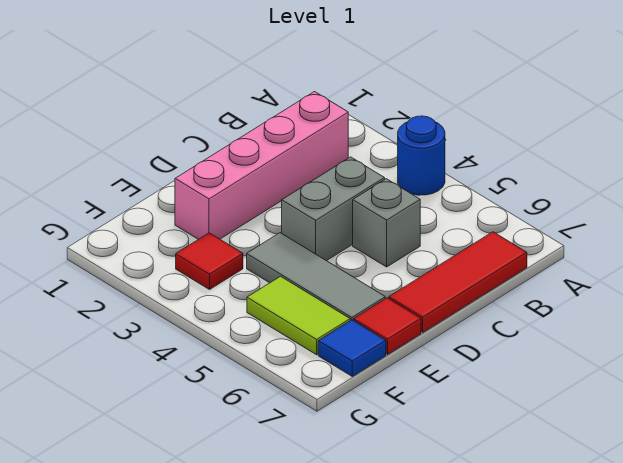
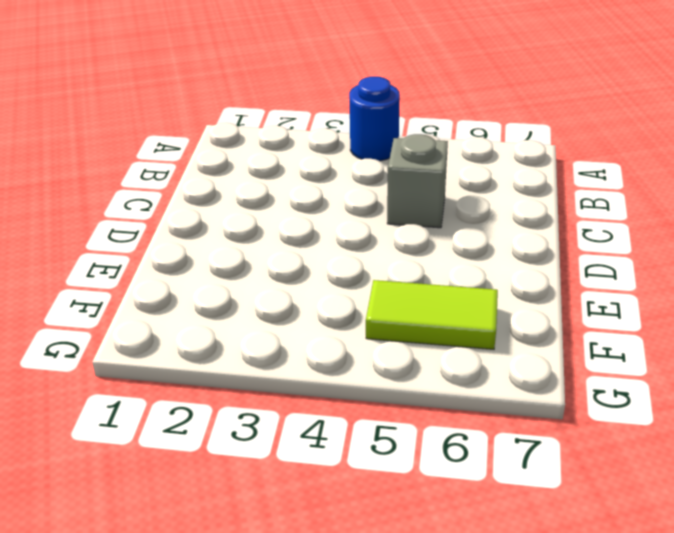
none -> pink brick B2:E2 level 1
none -> red tile B7:D7 level 1

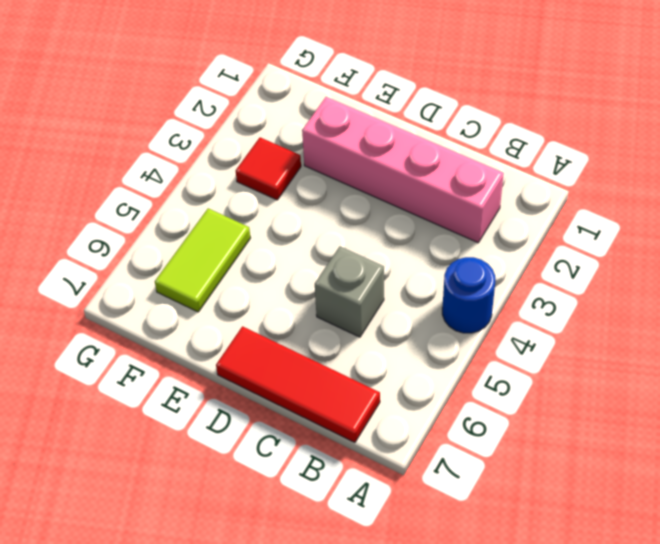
none -> grey brick C4:D4 level 1
none -> grey tile E4:E6 level 1

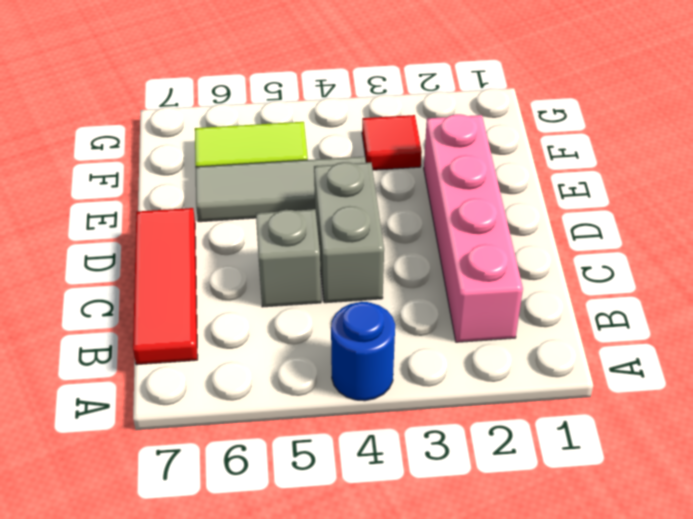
none -> red tile E7 level 1
none -> blue tile F7 level 1

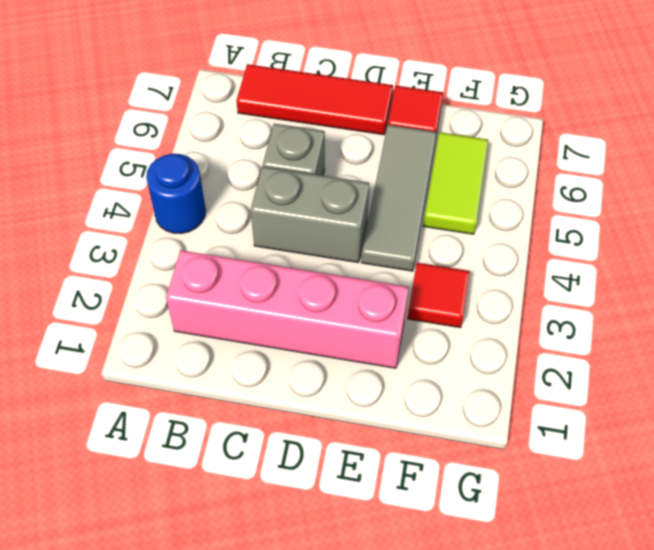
none -> blue tile F7 level 1

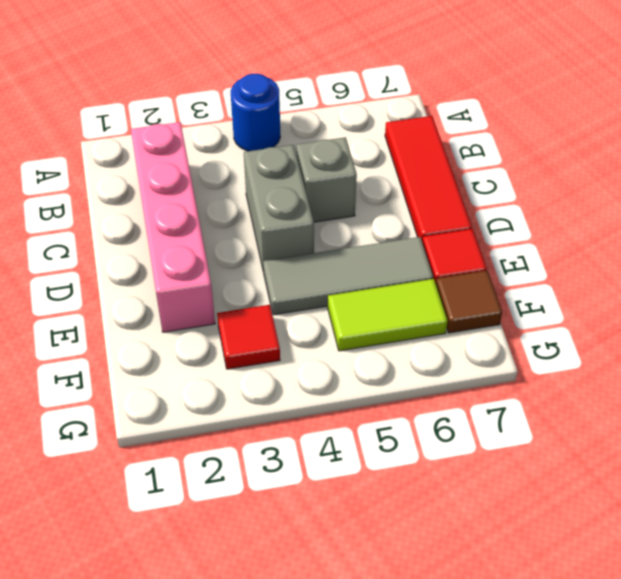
brown tile F7 level 1 -> blue tile F7 level 1

